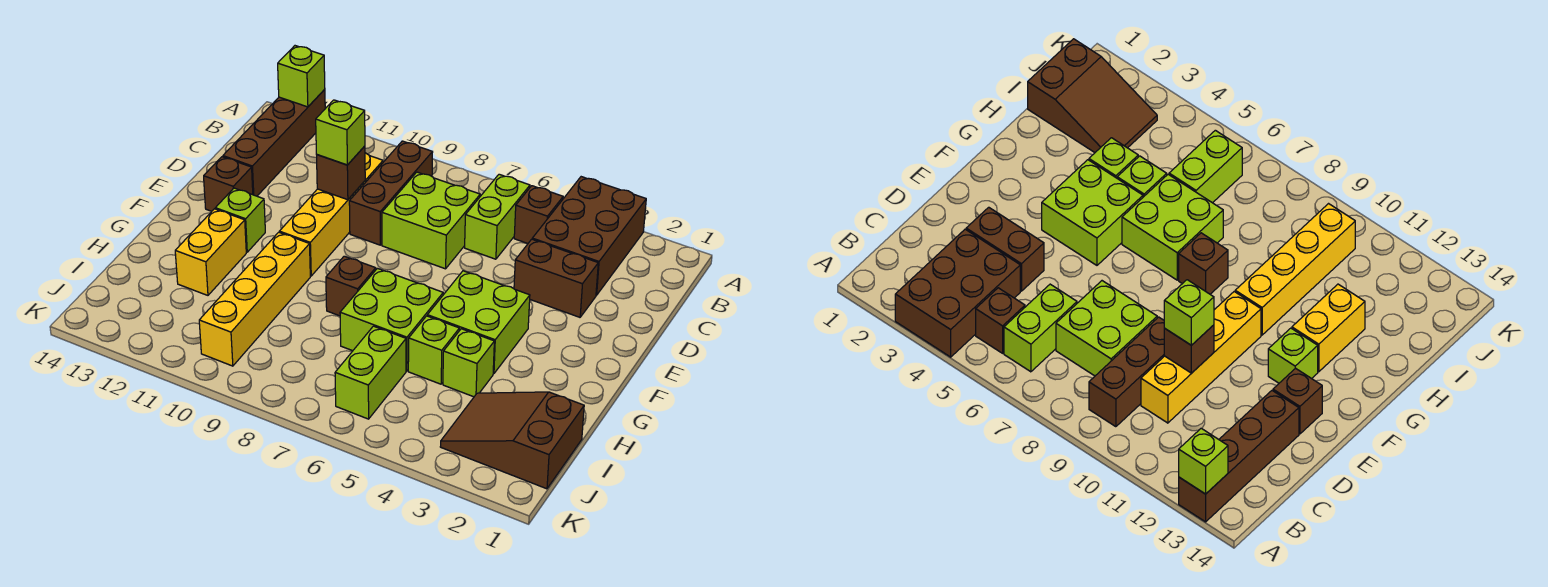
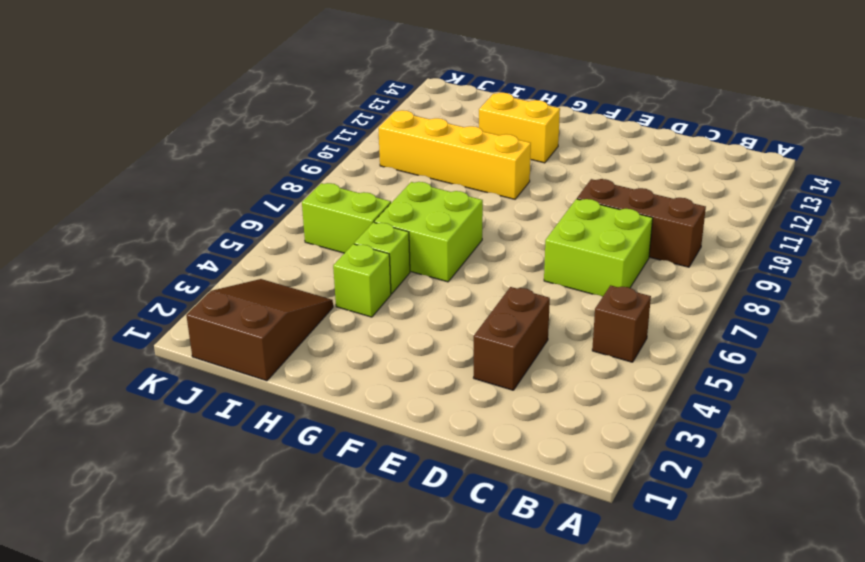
none -> brown brick A3:C4 level 1
none -> brown brick A13:D13 level 1
none -> lime brick B6:C6 level 1

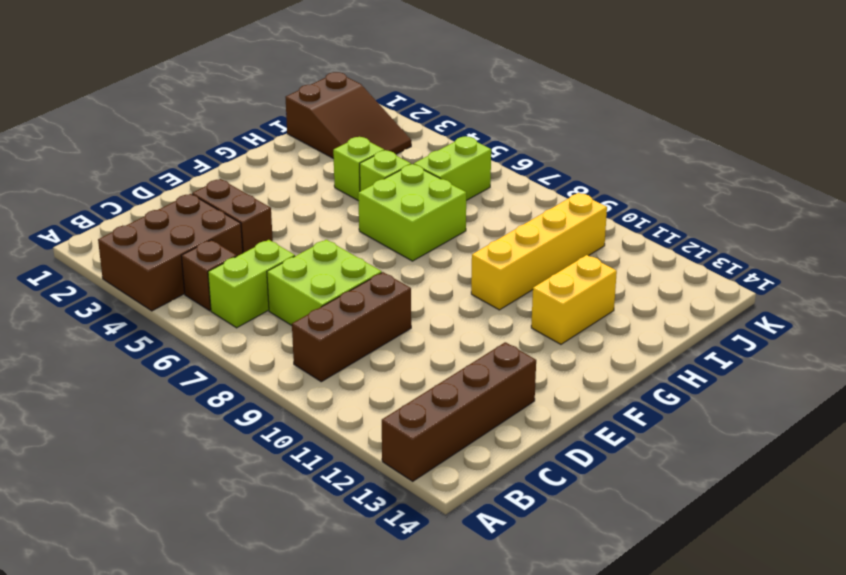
none -> yellow brick C10:F10 level 1
none -> brown brick E13 level 1
none -> lime brick F4:G5 level 1

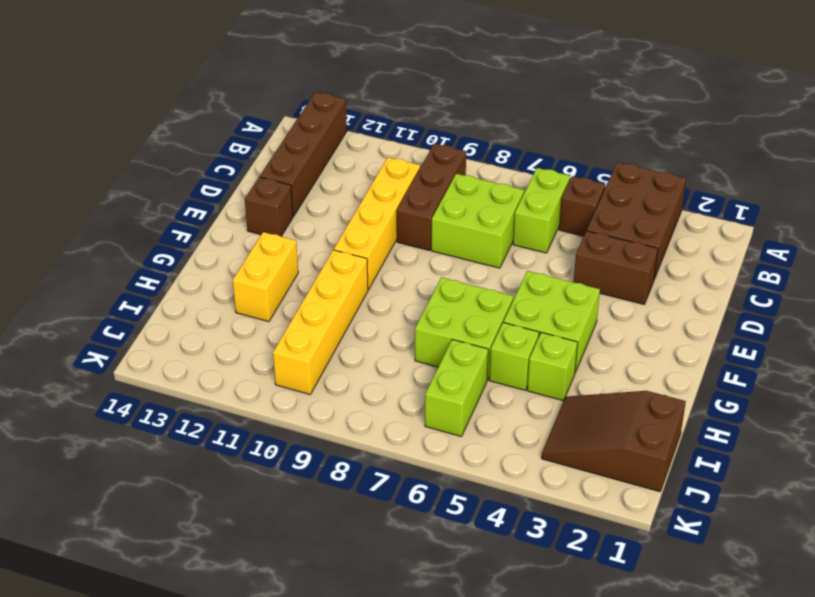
none -> lime brick F12 level 1
none -> brown brick G8 level 1
none -> lime brick A13 level 2

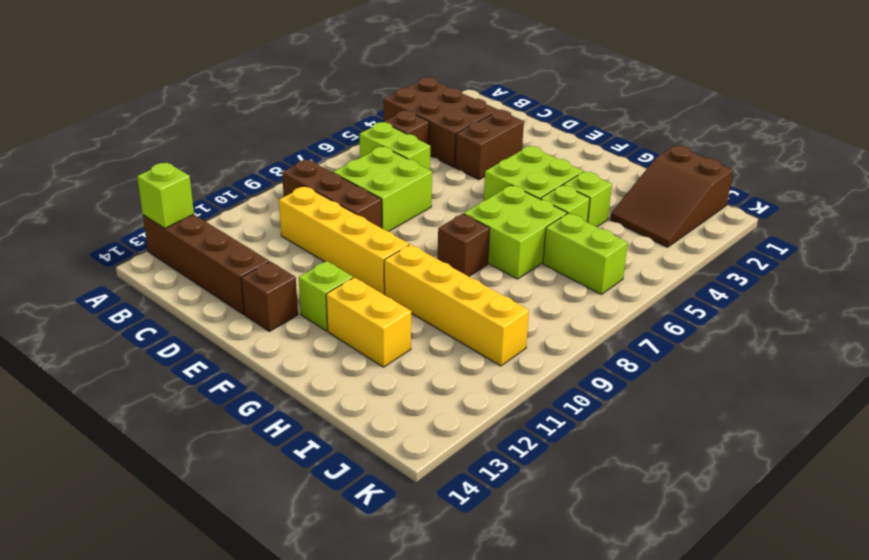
none -> brown brick D10 level 2
none -> lime brick D10 level 3

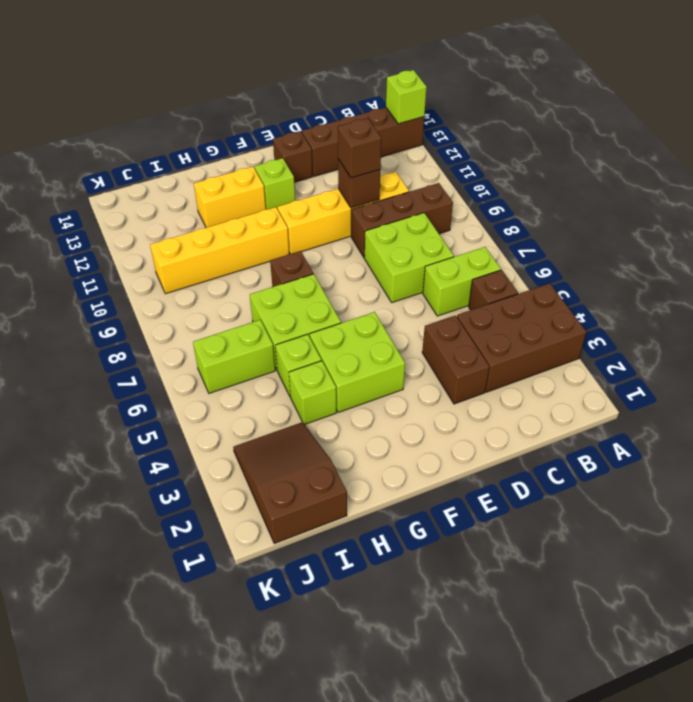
brown brick D10 level 3 -> lime brick D10 level 3

